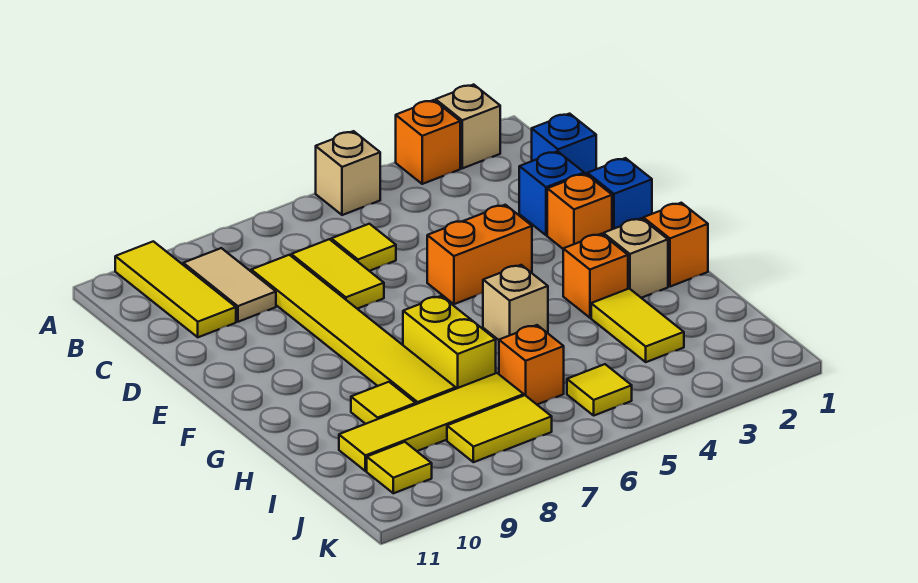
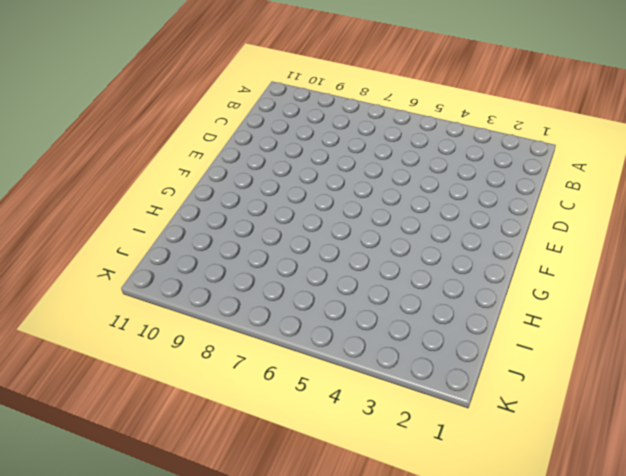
none -> tan brick A2 level 1
none -> orange brick A3 level 1
none -> tan brick A5 level 1

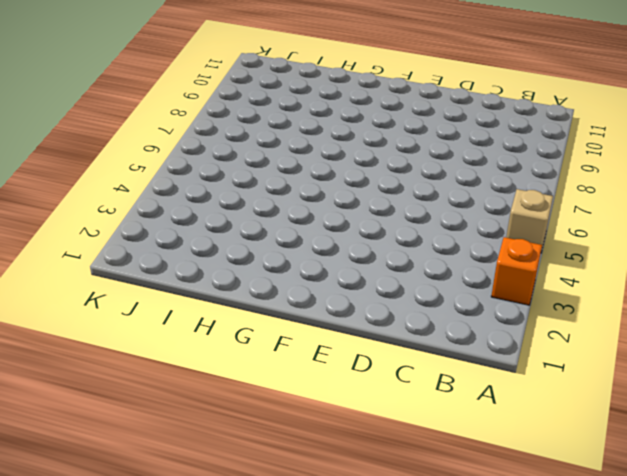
none -> tan brick A2 level 1
none -> yellow tile A10:C10 level 1
none -> tan tile B9:C9 level 1

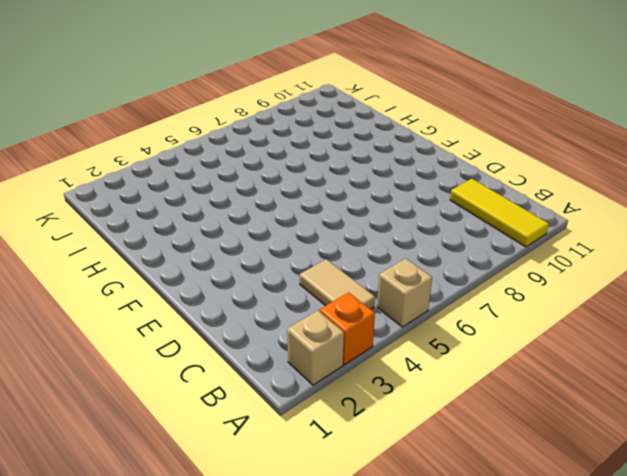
tan tile B4:C4 level 1 -> tan tile B9:C9 level 1
none -> blue brick C1 level 1
none -> yellow tile C6 level 1
none -> yellow tile C7:D7 level 1

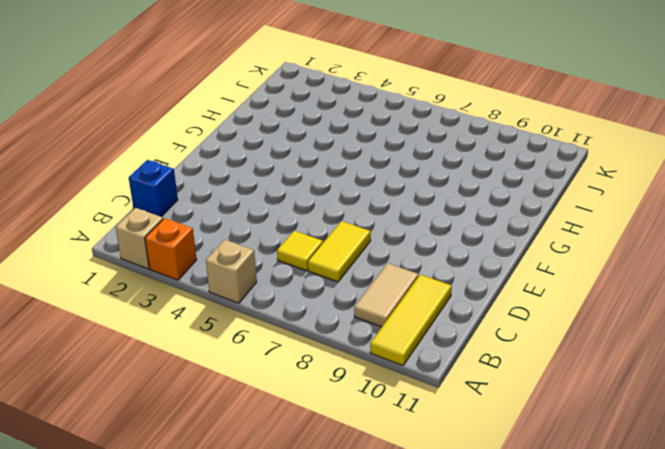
none -> yellow tile C8:H8 level 1
none -> blue brick D2 level 1
none -> blue brick E1 level 1

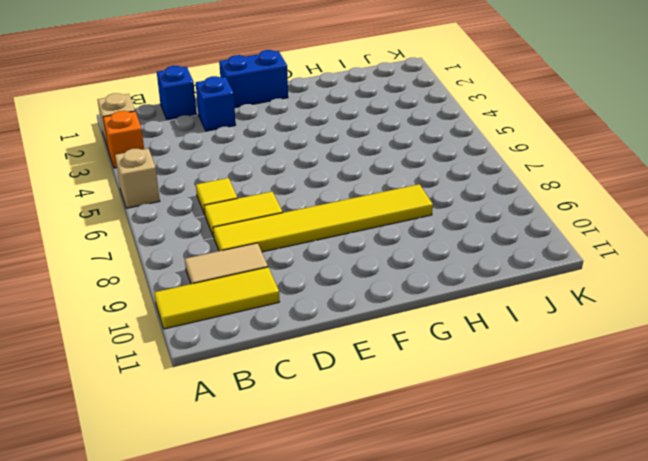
blue brick E1:F1 level 1 -> blue brick E1 level 1
none -> orange brick E2 level 1
none -> orange brick E4:E5 level 1
none -> orange brick G1 level 1

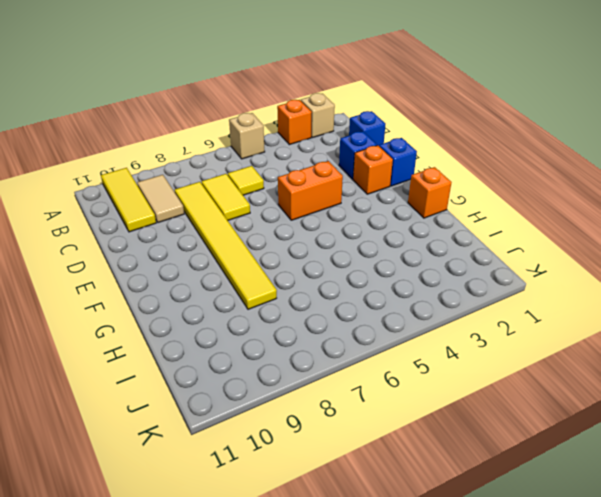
none -> tan brick G2 level 1
none -> orange brick G3 level 1
none -> tan brick G5 level 1

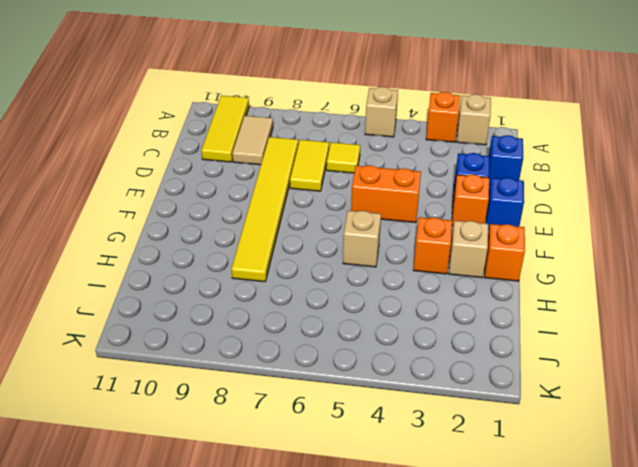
none -> yellow brick G7:H7 level 1
none -> yellow tile H3:I3 level 1
none -> yellow tile H9 level 1

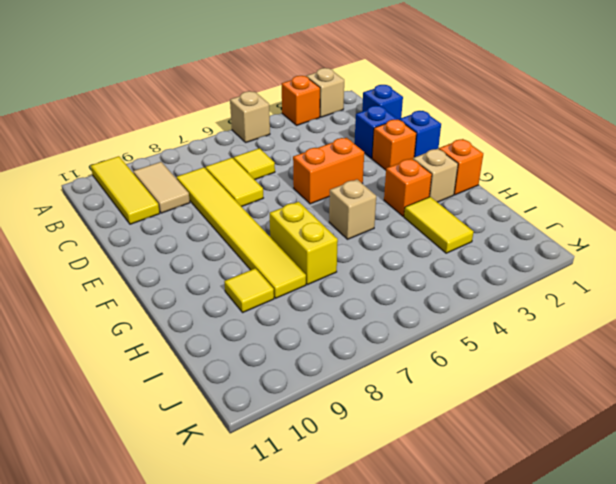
none -> orange brick I6 level 1
none -> yellow tile I7:I10 level 1
none -> yellow tile J5 level 1

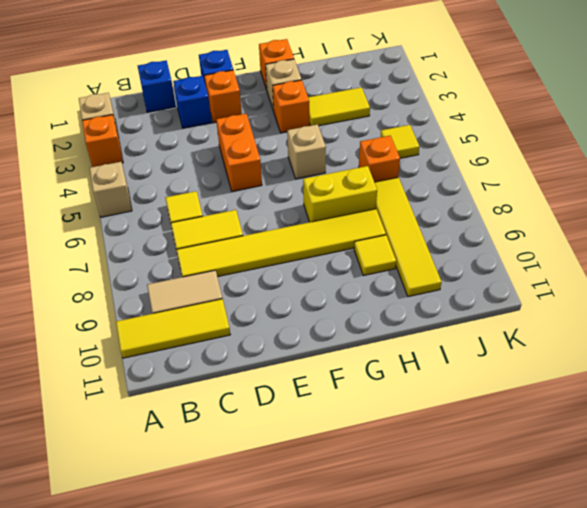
none -> yellow tile J7:J8 level 1
none -> yellow tile J10 level 1

